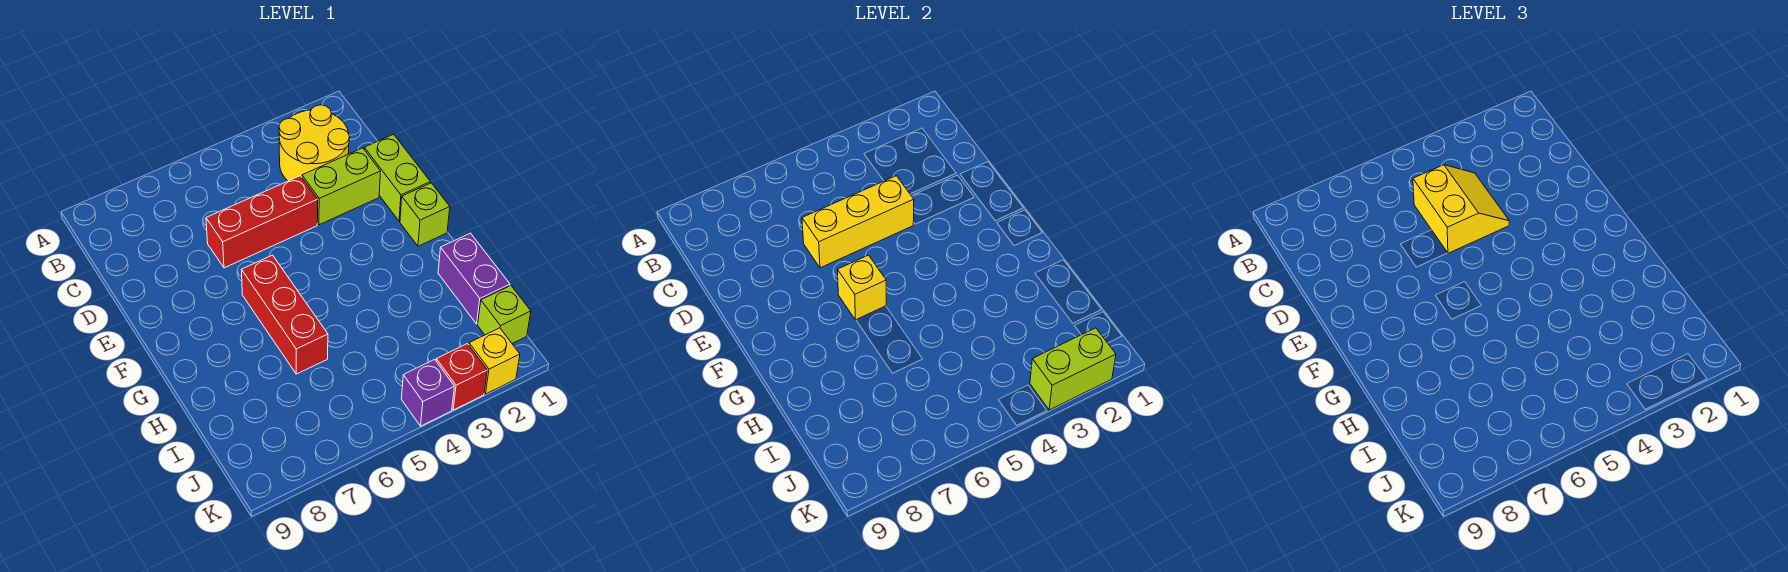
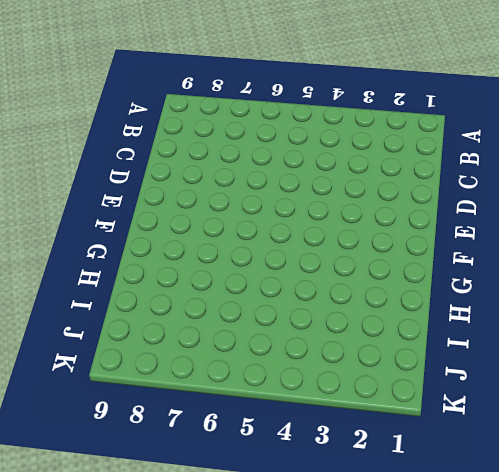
none -> yellow round brick B2:C3 level 1
none -> lime brick D1:E1 level 1
none -> lime brick D2:D3 level 1

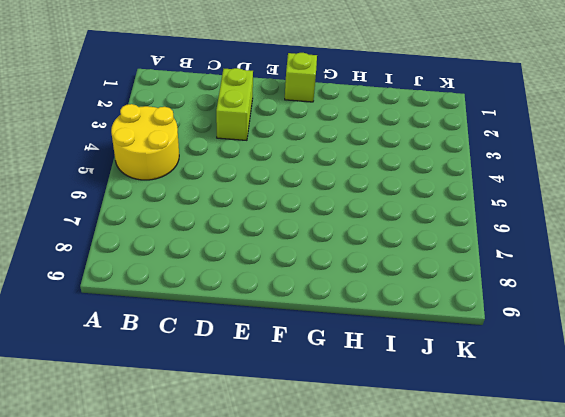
yellow round brick A4:B5 level 1 -> yellow round brick B2:C3 level 1
none -> lime brick D1:E1 level 1
none -> red brick D4:D6 level 1
none -> red brick F6:H6 level 1

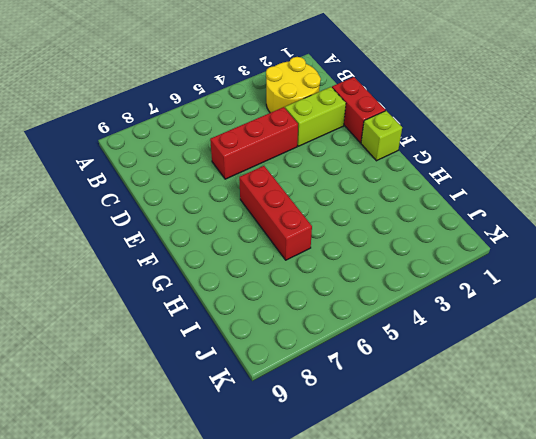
red brick D1:E1 level 1 -> lime brick D1:E1 level 1
none -> purple brick H1:I1 level 1
none -> lime brick J1 level 1
none -> yellow brick K2 level 1

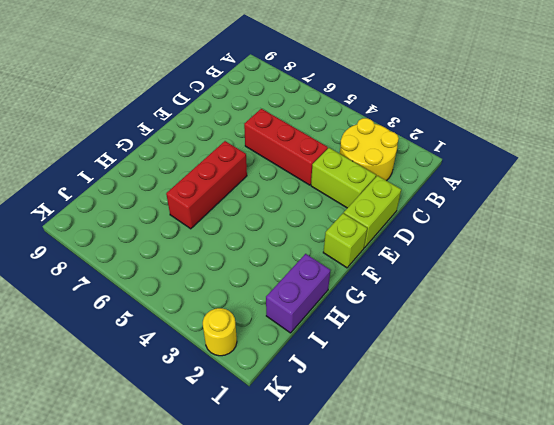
yellow round brick K2 level 1 -> yellow brick K2 level 1
none -> lime brick J1 level 1
none -> red brick K3 level 1
none -> purple brick K4 level 1

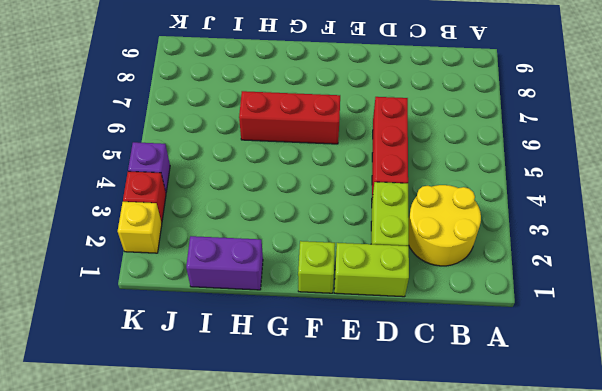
none -> lime brick J1 level 1
none -> yellow brick D4:D6 level 2
none -> yellow brick F6 level 2

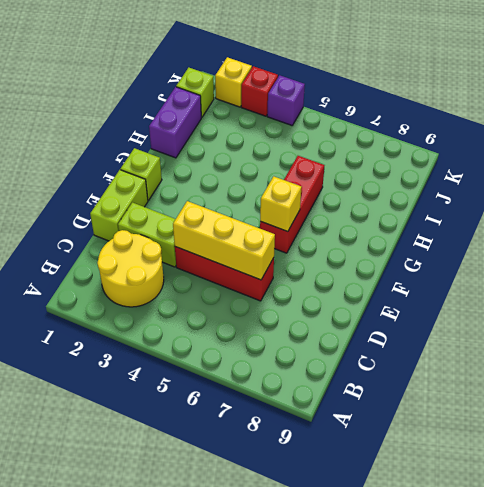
none -> lime brick K2:K3 level 2
none -> yellow slope C4:D5 level 3 top 5

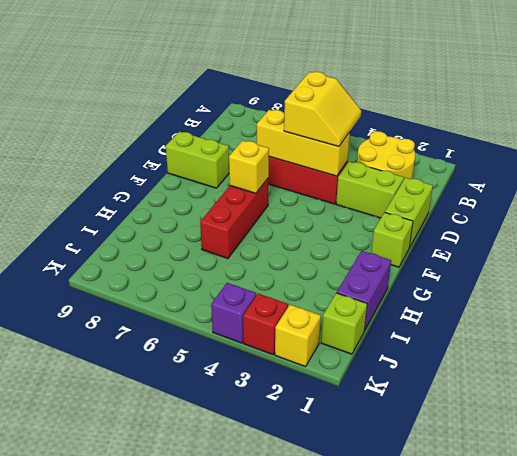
lime brick E8:E9 level 1 -> lime brick K2:K3 level 2

